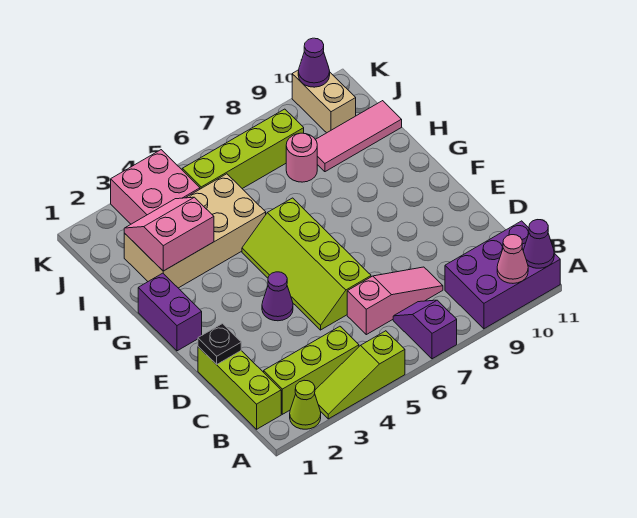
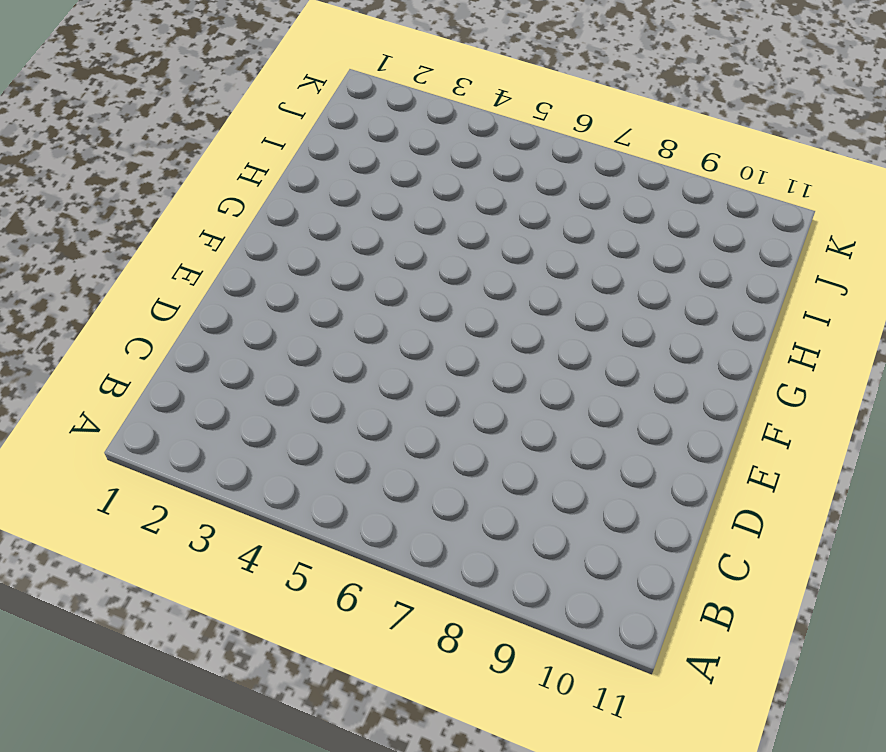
none -> lime cone A2 level 1
none -> lime slope A3:A5 level 1 top 5
none -> purple slope A7:B7 level 1 top A

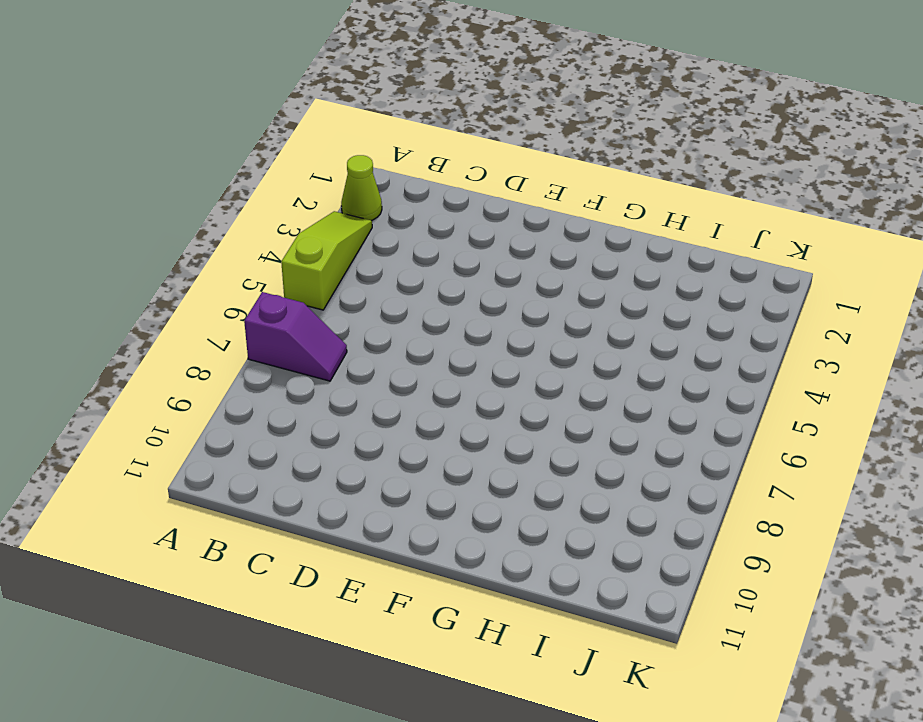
none -> purple brick A9:B11 level 1
none -> lime brick B1:D1 level 1
none -> lime brick B2:B4 level 1

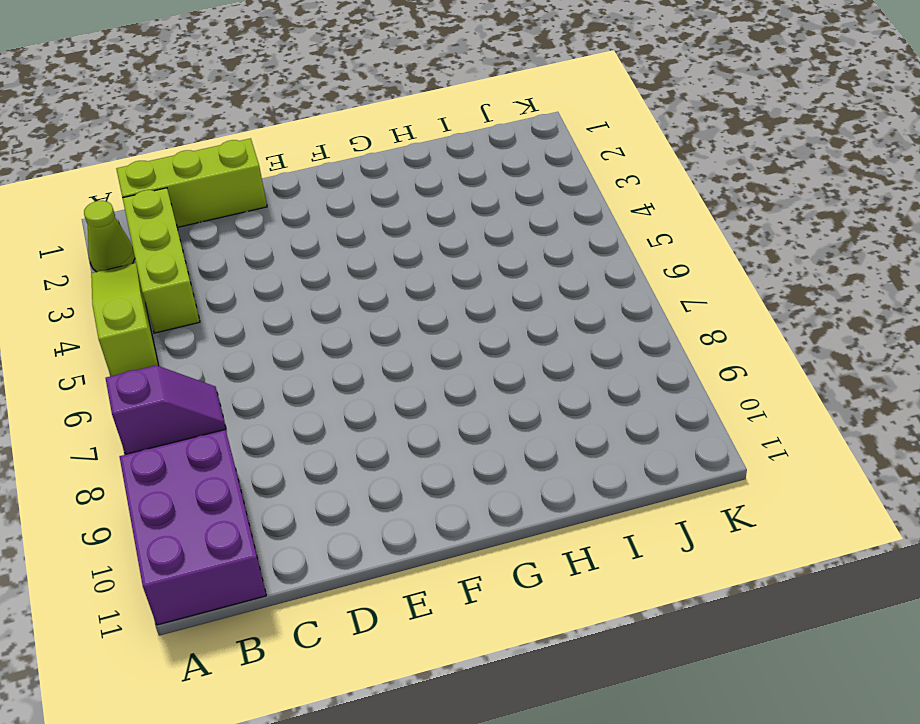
none -> pink slope C6:C8 level 1 top 6
none -> lime slope D5:G6 level 1 top 6
none -> purple cone E4 level 1

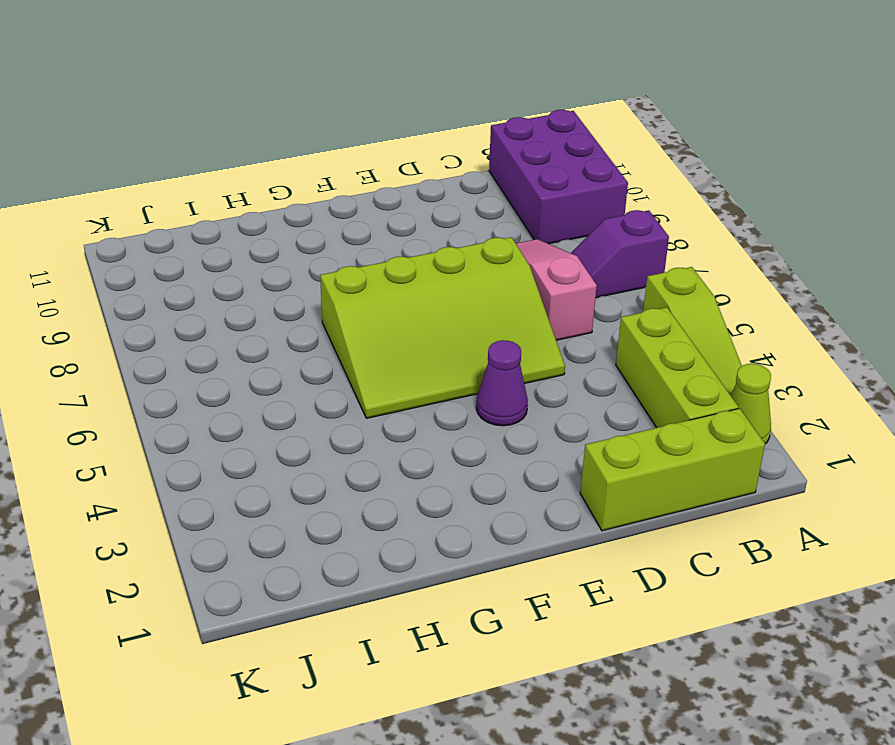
lime slope D5:G7 level 1 top 7 -> lime slope D5:G6 level 1 top 6
none -> purple brick F1:G1 level 1
none -> tan brick H2:I5 level 1
none -> pink round brick I8 level 1

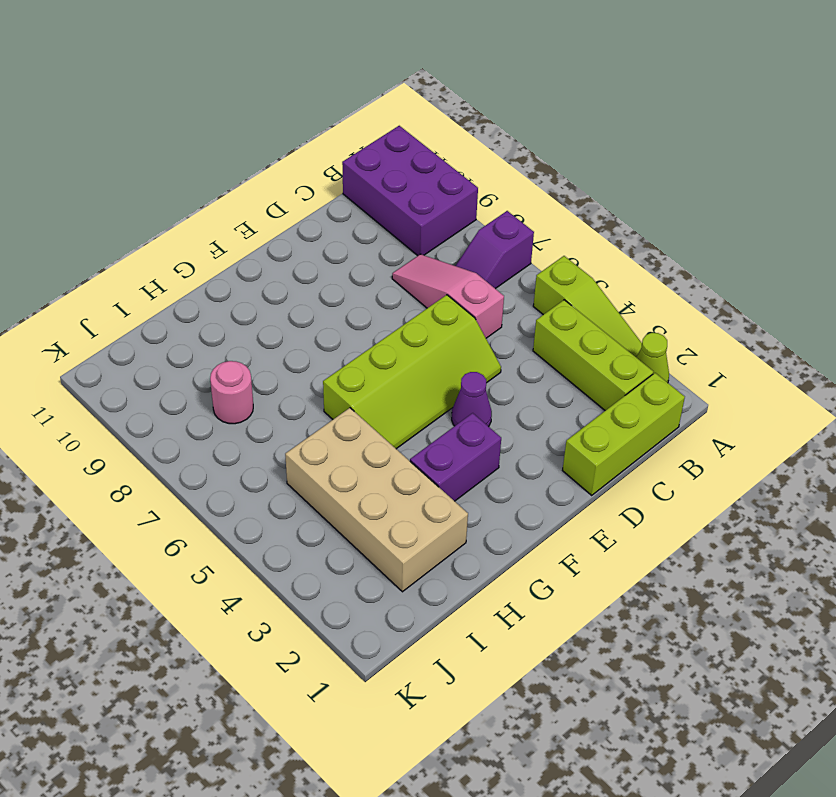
purple brick F3:G3 level 1 -> purple brick F1:G1 level 1
none -> pink tile I9:I11 level 1
none -> pink brick J3:K4 level 1
none -> lime brick J5:J8 level 1

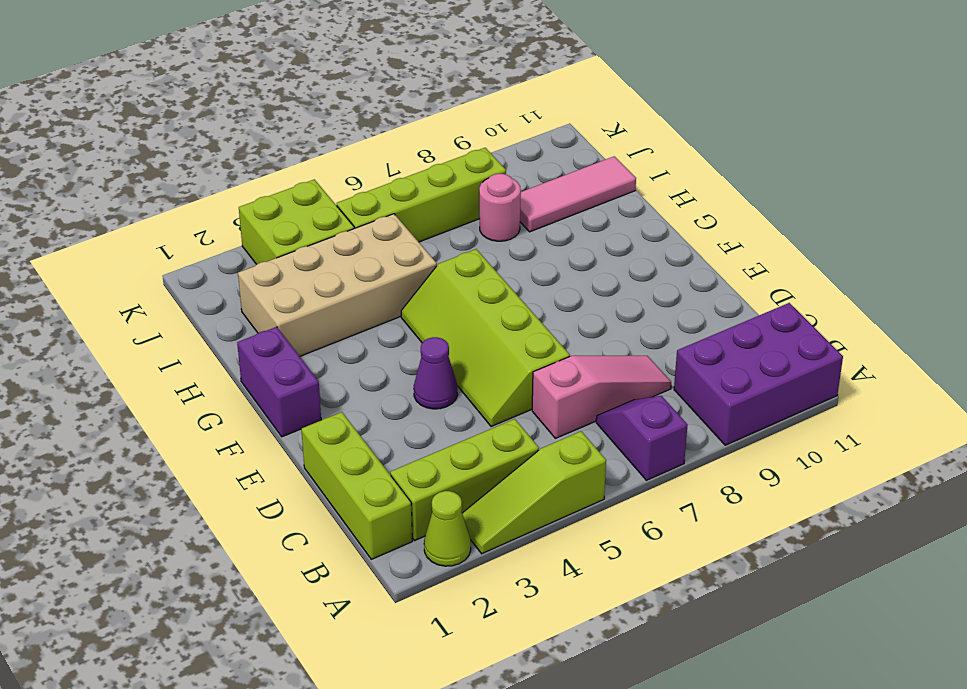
lime brick J3:K4 level 1 -> pink brick J3:K4 level 1
none -> tan brick J10:K10 level 1
none -> pink cone A10 level 2
none -> purple cone A11 level 2

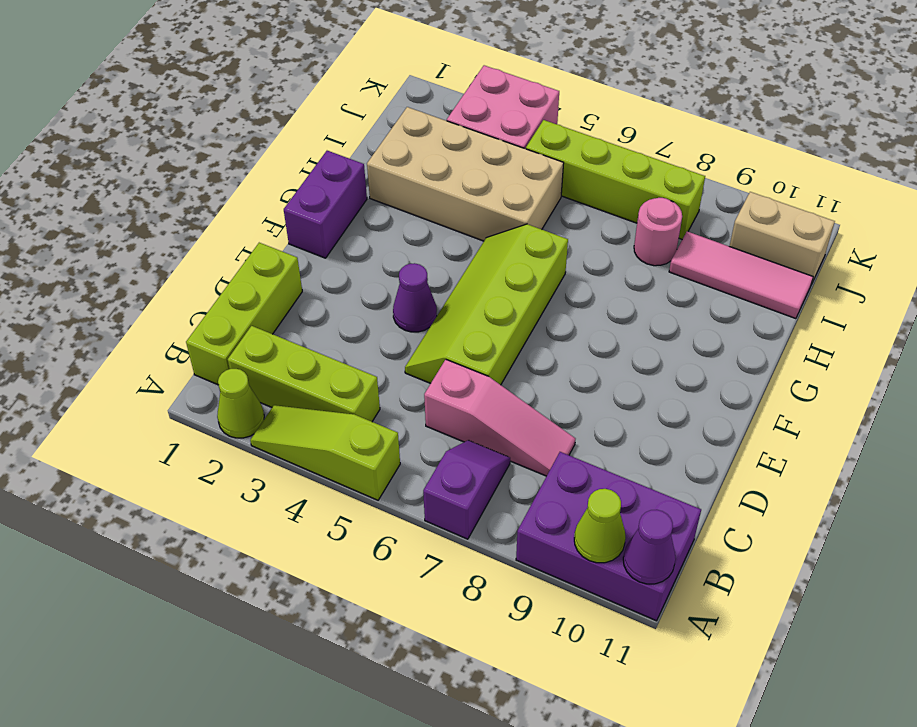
lime cone A10 level 2 -> pink cone A10 level 2
tan brick J10:J11 level 1 -> tan brick J10:K10 level 1
none -> black plate D1 level 2
none -> pink slope H2:I3 level 2 top H
none -> purple cone K10 level 2

